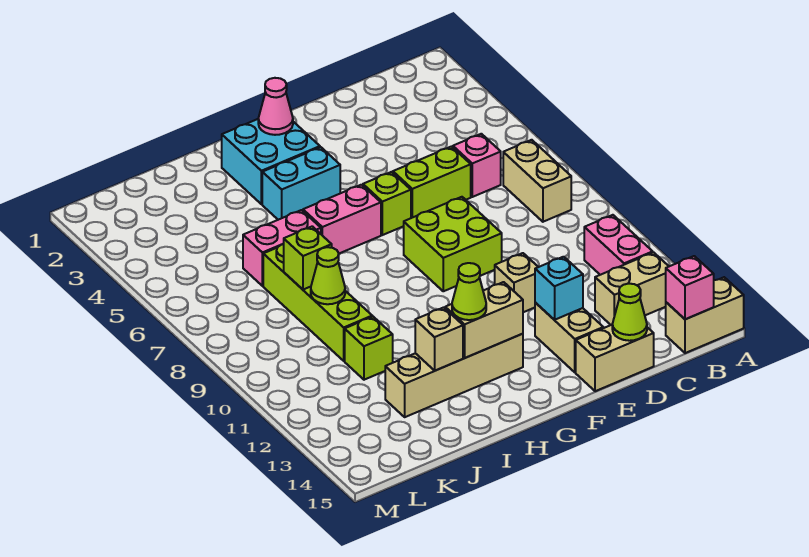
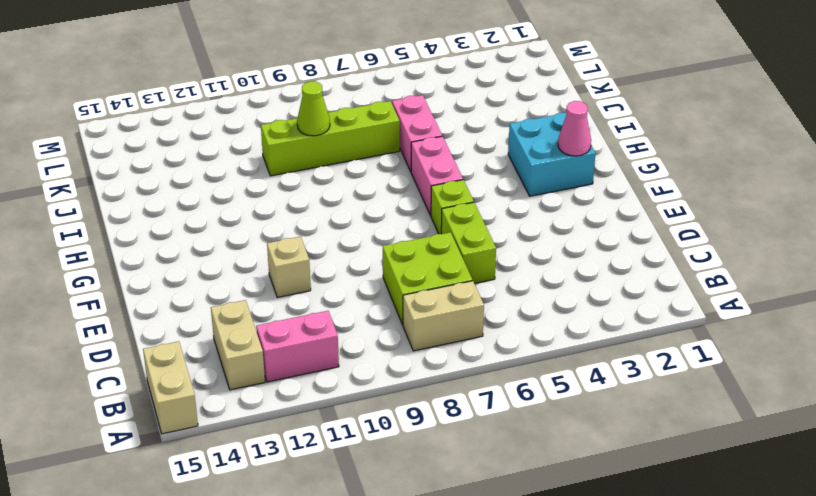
lime brick C7:D8 level 1 -> lime brick E8:F9 level 1
none -> pink brick C6 level 1
none -> tan brick D15:E15 level 1
none -> tan brick E13:E14 level 1

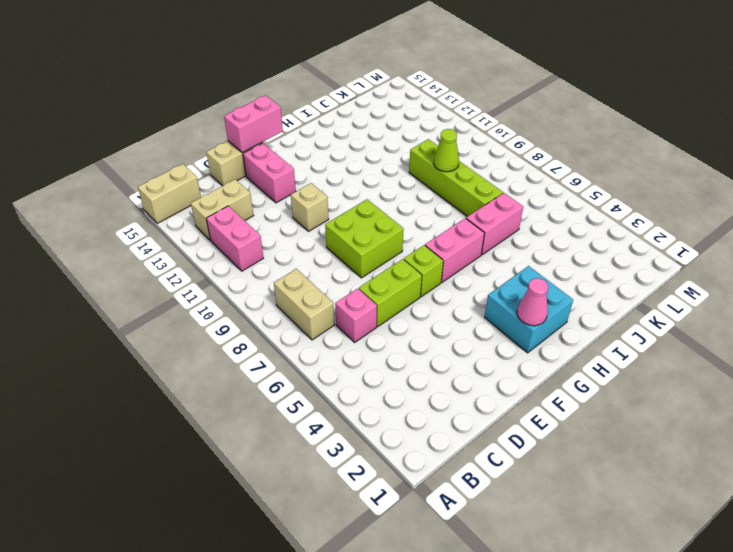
pink brick E13:E14 level 1 -> tan brick E13:E14 level 1
pink brick E15:F15 level 2 -> none
none -> cyan brick G4:H4 level 1
none -> tan brick G13:J13 level 1
none -> lime brick J11 level 1

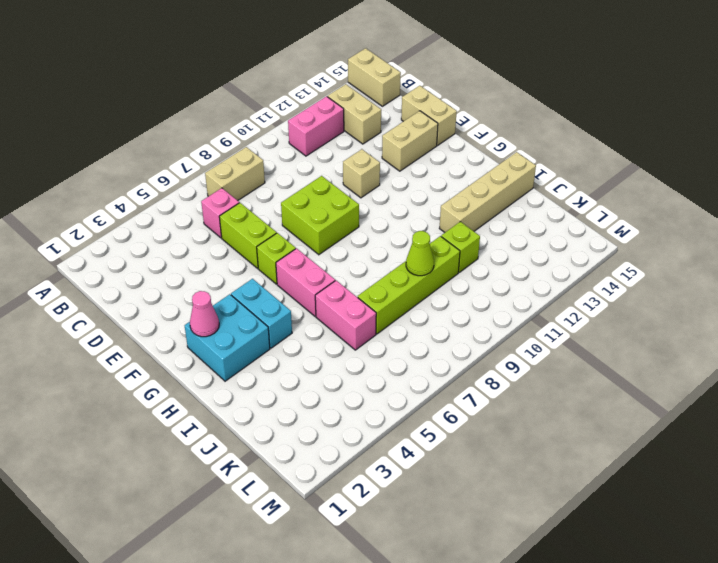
tan brick I12:I15 level 1 -> tan brick G13:J13 level 1
none -> pink brick B15 level 2
none -> lime cone D15 level 2
none -> cyan brick E13 level 2

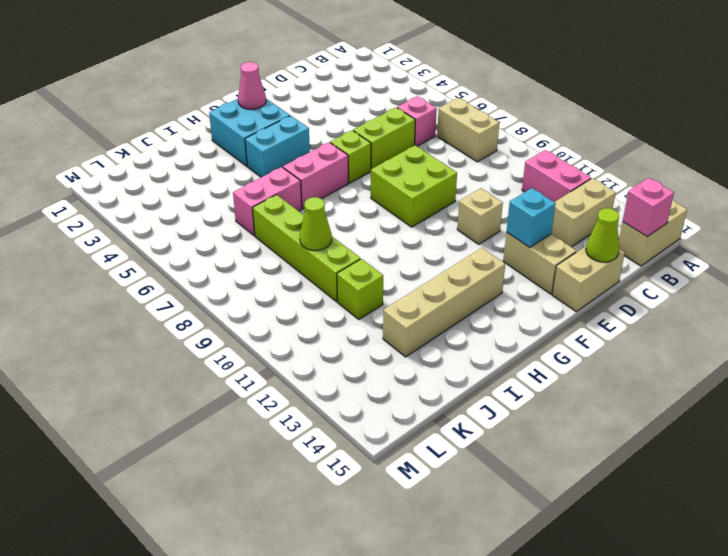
none -> tan brick G13:H13 level 2
none -> tan brick I13 level 2
none -> lime brick J8 level 2

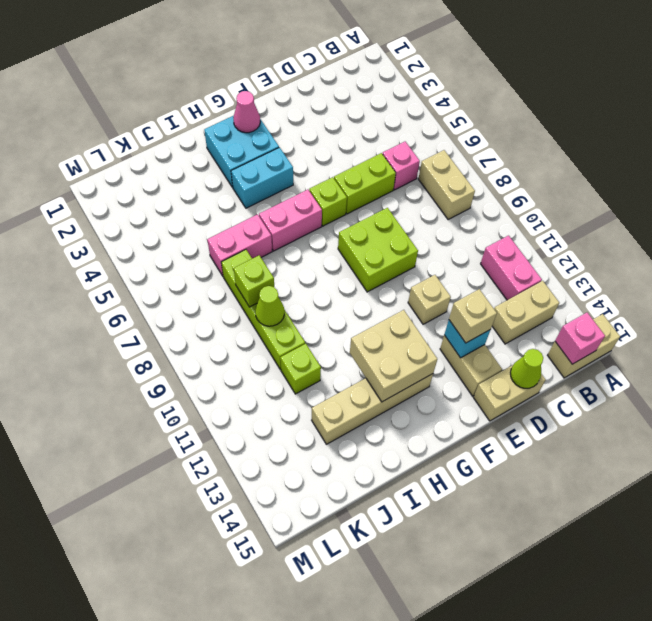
tan brick E13 level 3 -> tan brick I13 level 2
tan brick G12:H13 level 2 -> tan brick G13:H13 level 2
none -> lime cone H13 level 3

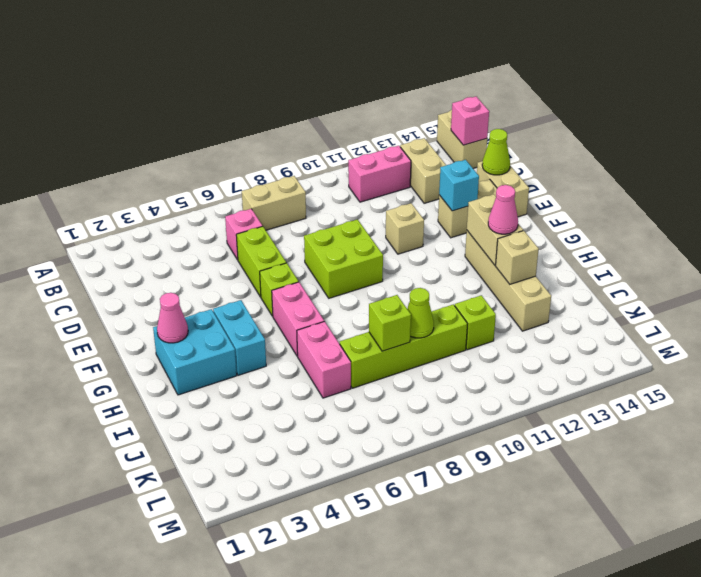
pink cone H13 level 3 -> lime cone H13 level 3

